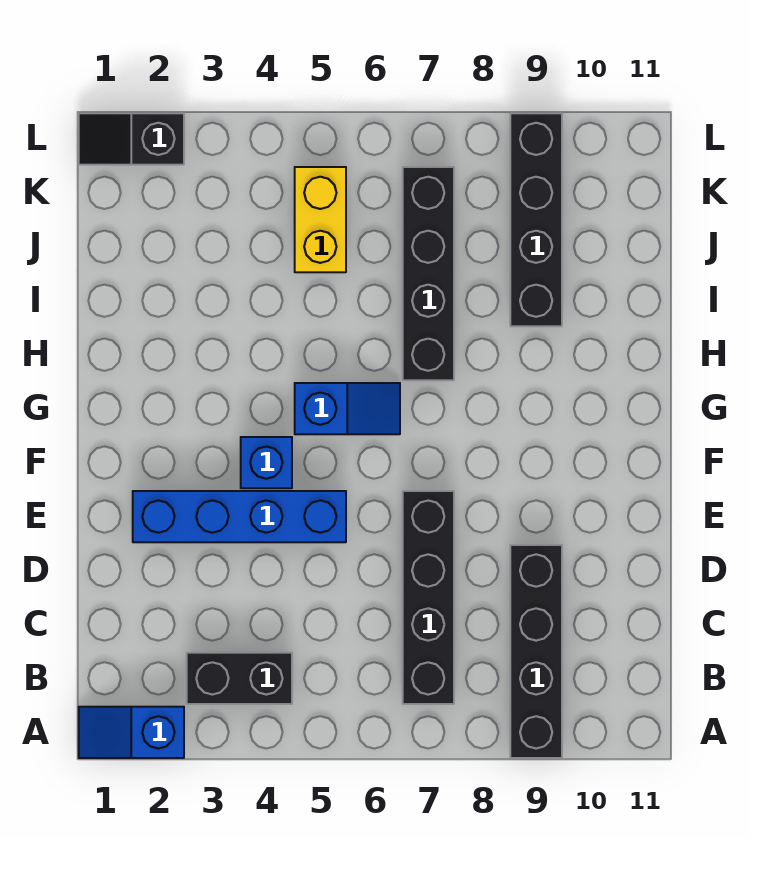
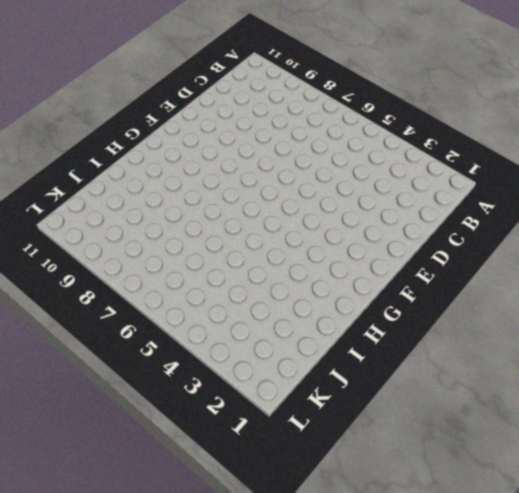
none -> blue slope A1:A2 level 1 top 2
none -> black brick A9:D9 level 1

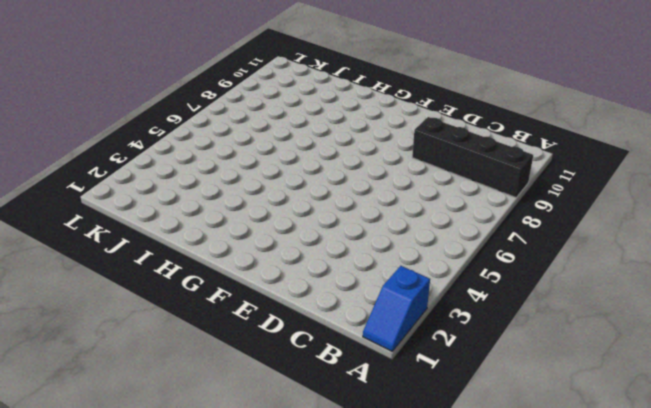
none -> black brick B3:B4 level 1
none -> black brick B7:E7 level 1

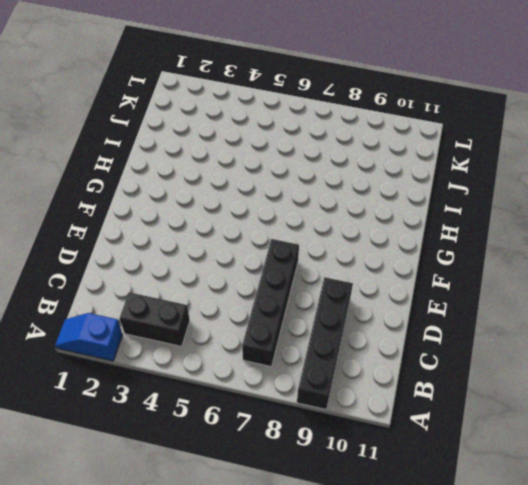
none -> blue brick E2:E5 level 1
none -> blue brick F4 level 1

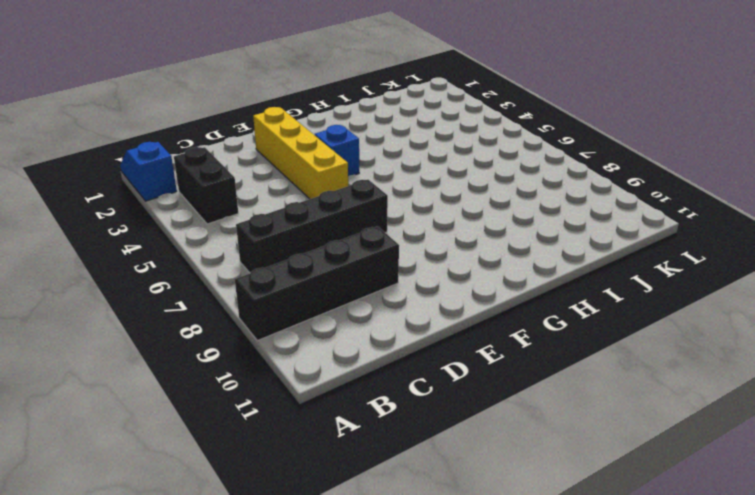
yellow brick E2:E5 level 1 -> blue brick E2:E5 level 1
none -> blue slope G5:G6 level 1 top 5
none -> black brick H7:K7 level 1

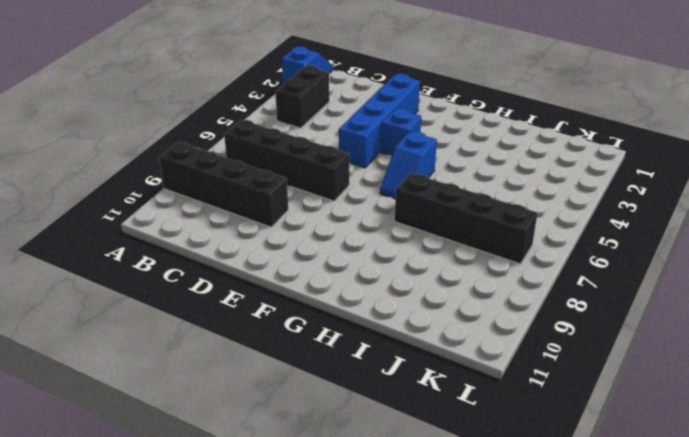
none -> black brick I9:L9 level 1
none -> yellow brick J5:K5 level 1

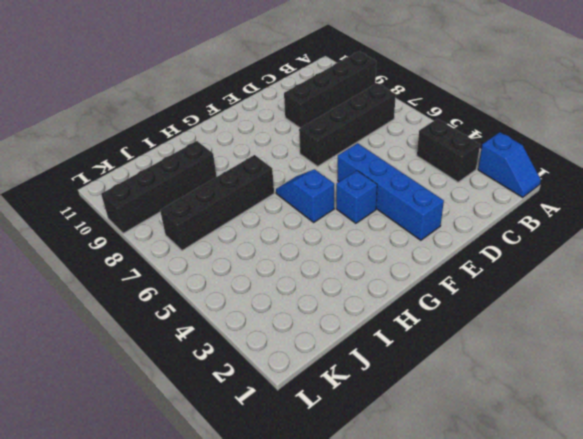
none -> yellow brick J5:K5 level 1
none -> black slope L1:L2 level 1 top 2

